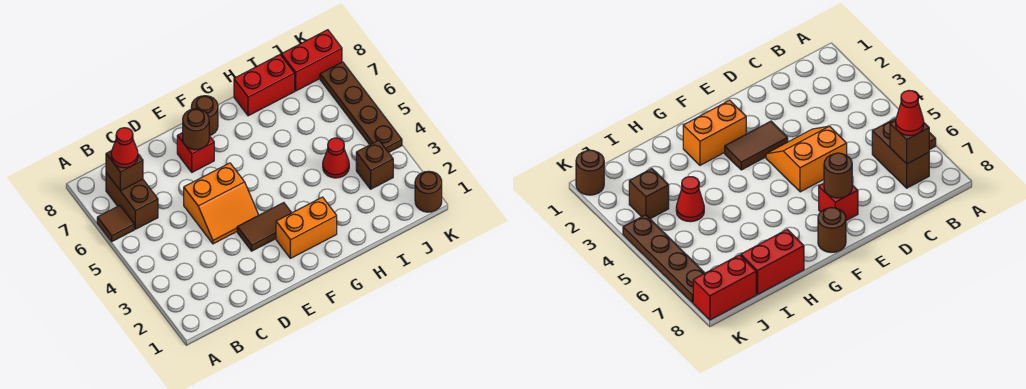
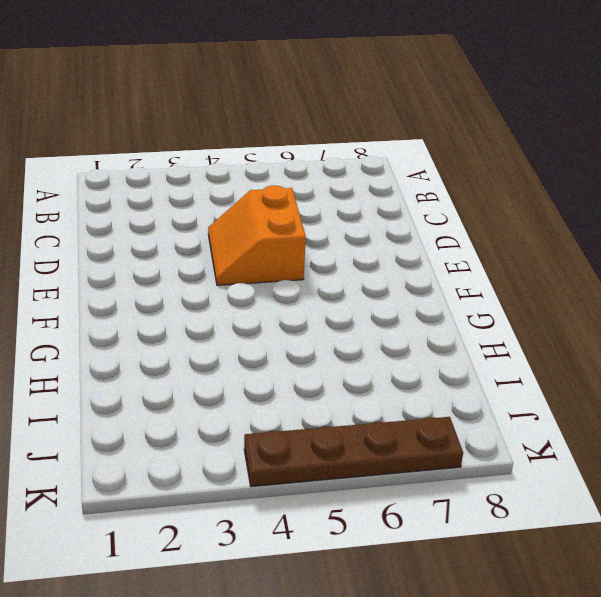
none -> brown tile A6 level 1
none -> brown brick B6:B7 level 1
none -> brown tile E3:F3 level 1

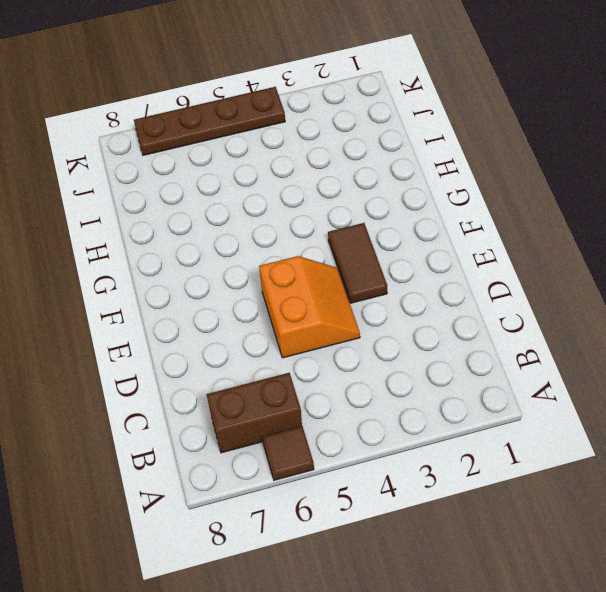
none -> red brick E7 level 1
none -> orange brick F2:G2 level 1
none -> brown round brick F8 level 1

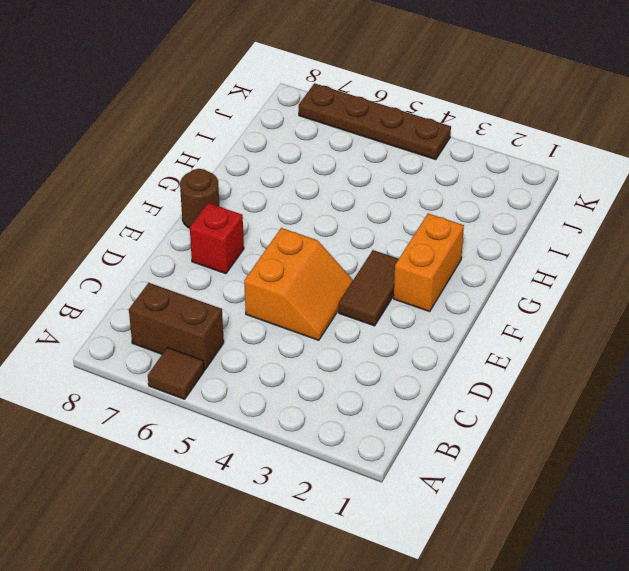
none -> red brick H8:I8 level 1
none -> red cone I4 level 1
none -> brown brick J3 level 1

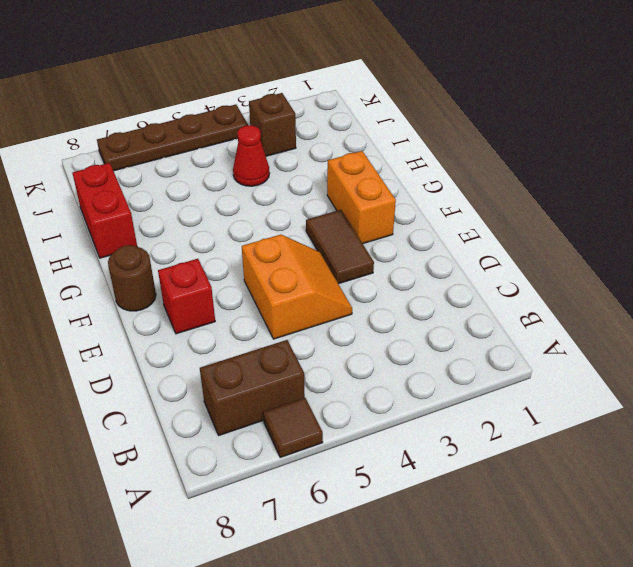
none -> red brick J8:K8 level 1
none -> brown round brick K1 level 1
none -> brown brick B7 level 2

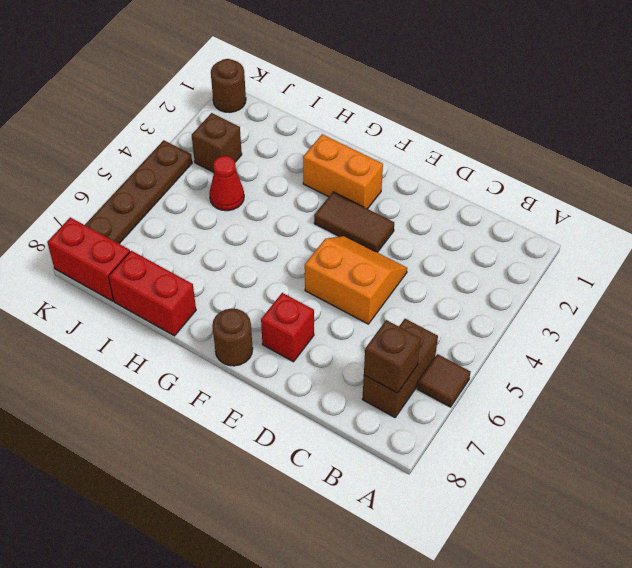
none -> brown round brick E7 level 2
none -> red cone B7 level 3

